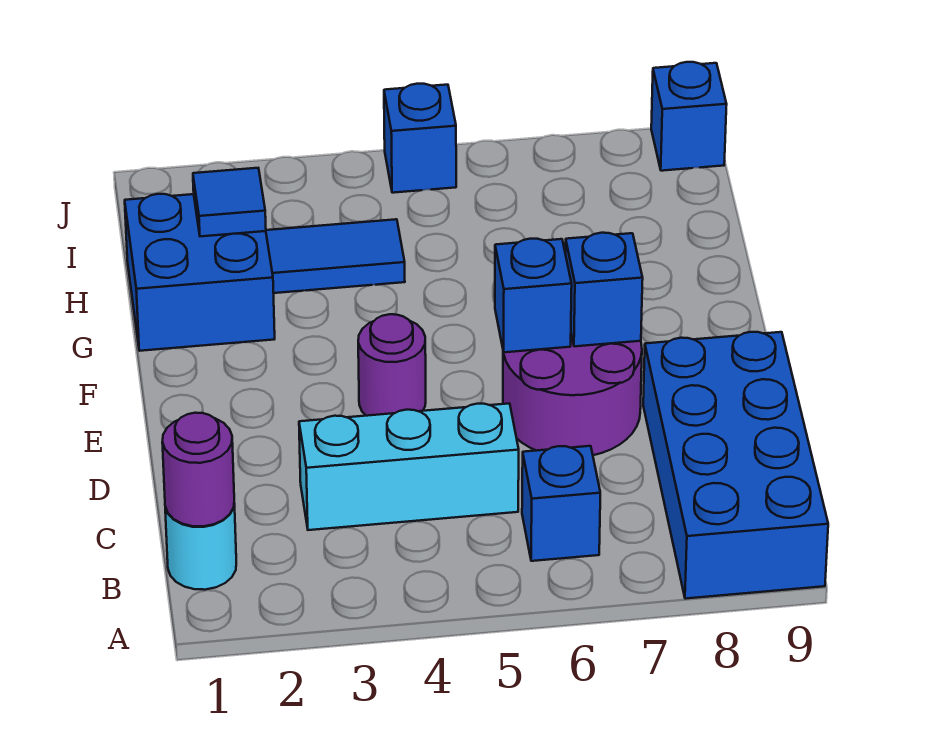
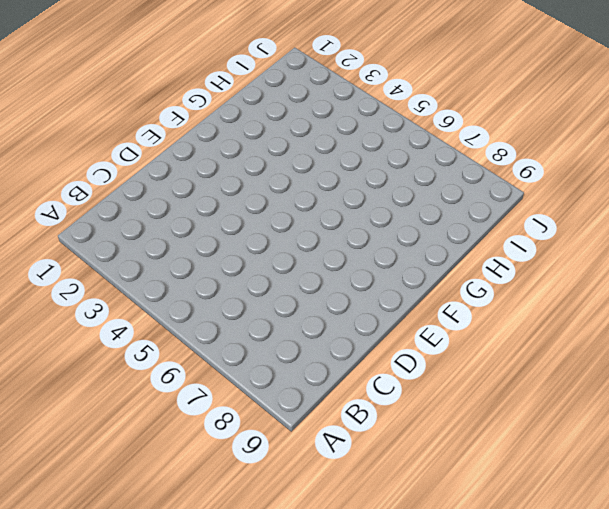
none -> blue brick A8:D9 level 1
none -> cyan round brick B1 level 1
none -> blue brick B6 level 1

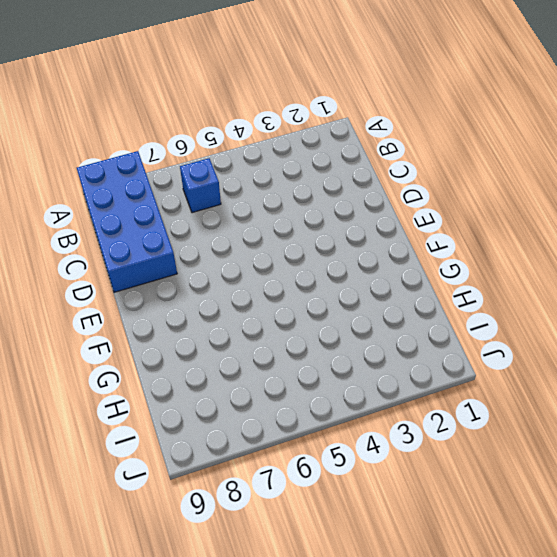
none -> cyan round brick B1 level 1
none -> cyan brick C3:C5 level 1
none -> purple round brick D6:E7 level 1

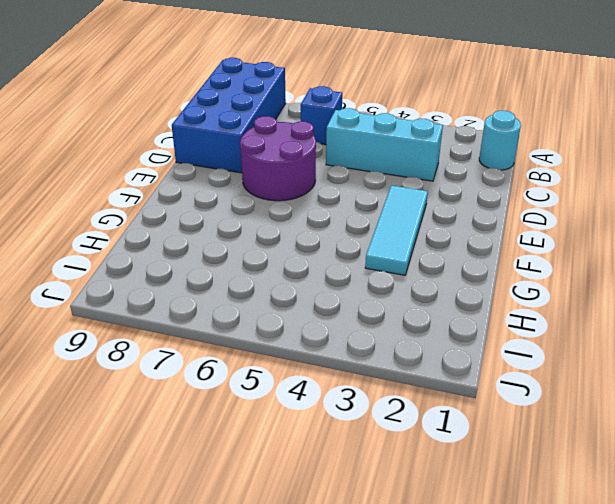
cyan tile E3:G3 level 1 -> none
none -> purple round brick E4 level 1
none -> blue brick G1:H2 level 1
none -> blue tile H3:H4 level 1

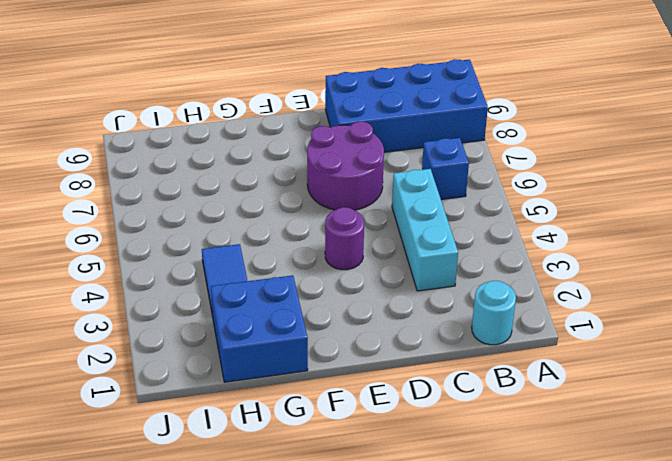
none -> blue brick J5 level 1
none -> blue brick J9 level 1
none -> purple round brick B1 level 2

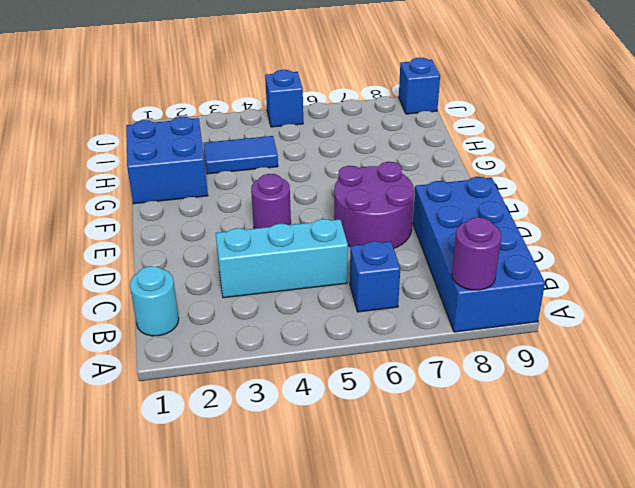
purple round brick A8 level 2 -> purple round brick B1 level 2
none -> blue brick E6 level 2
none -> blue brick E7 level 2
none -> blue tile H2 level 2

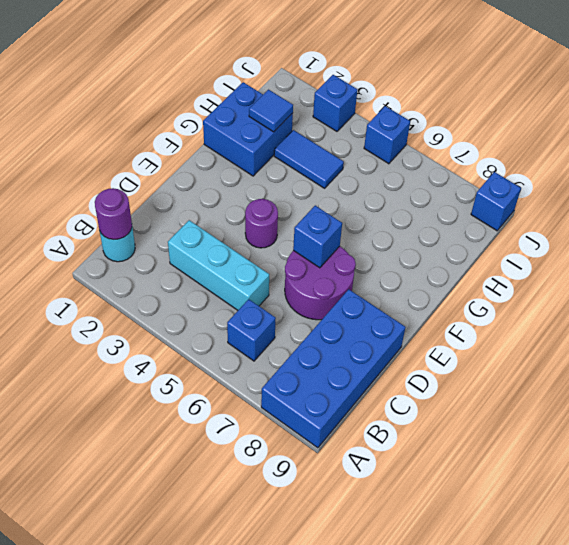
blue brick J3 level 1 -> blue brick E7 level 2

